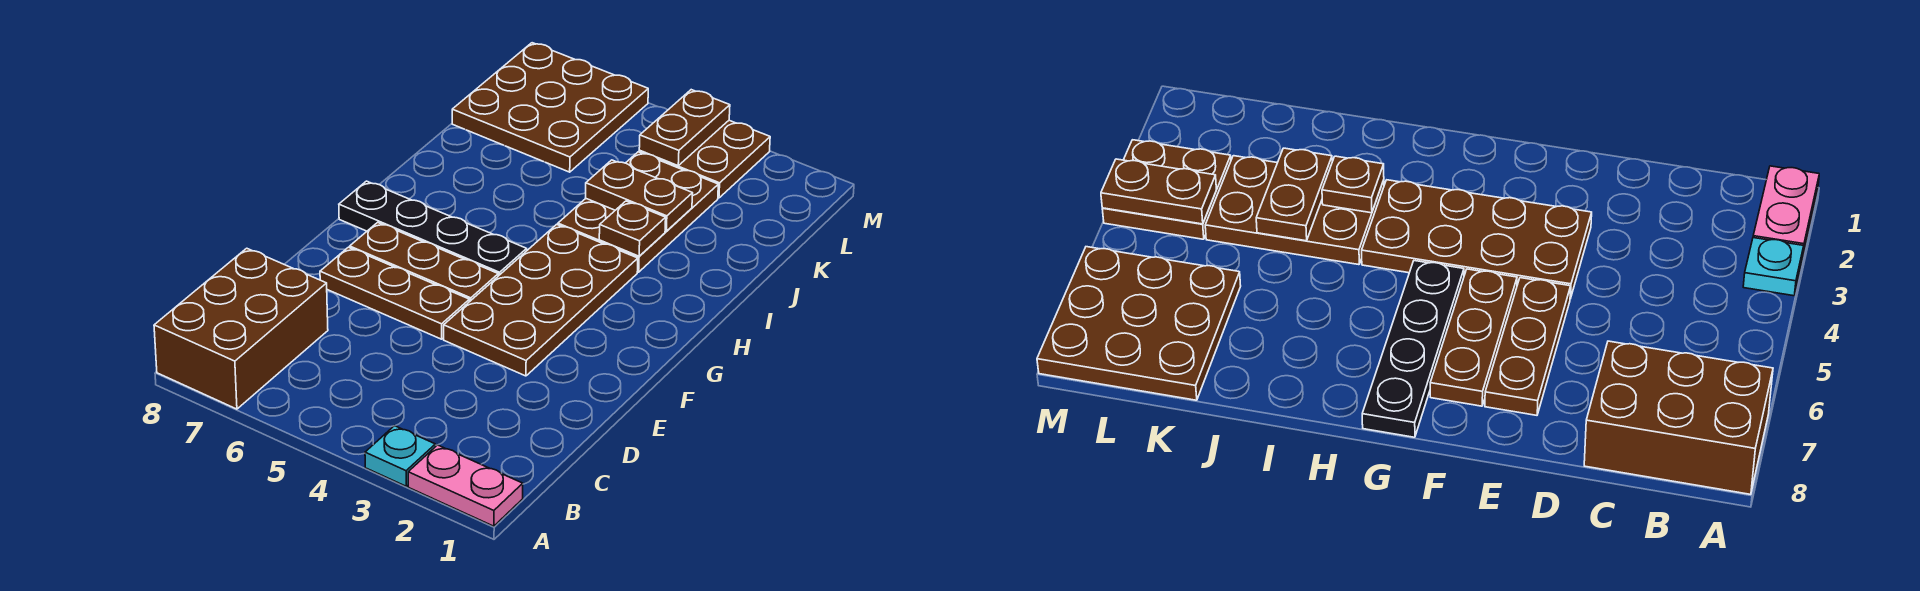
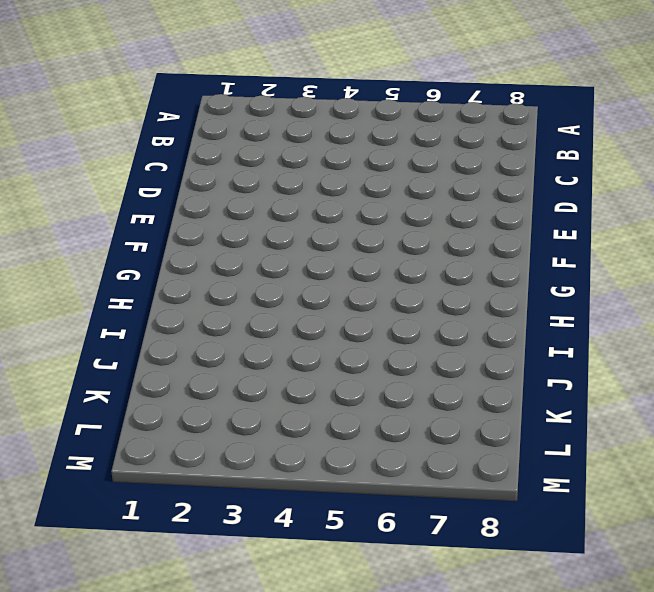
none -> pink plate A1:A2 level 1
none -> cyan plate A3 level 1
none -> brown brick A7:C8 level 1

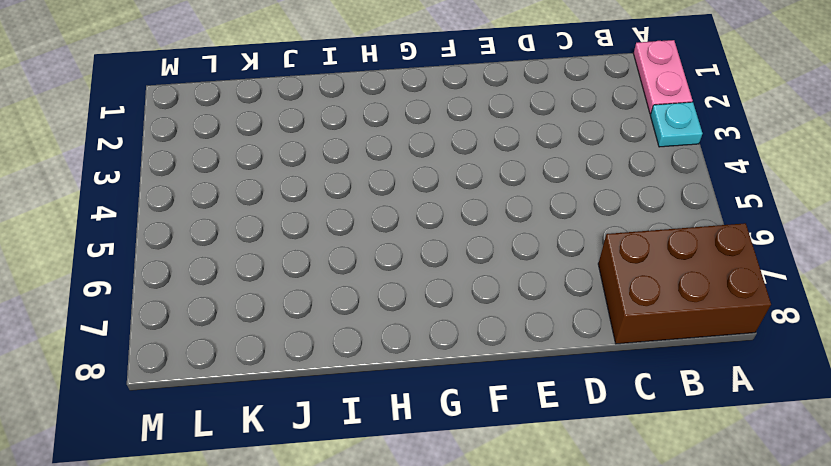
none -> brown plate E3:H4 level 1
none -> brown plate E5:E7 level 1
none -> brown plate F5:F7 level 1

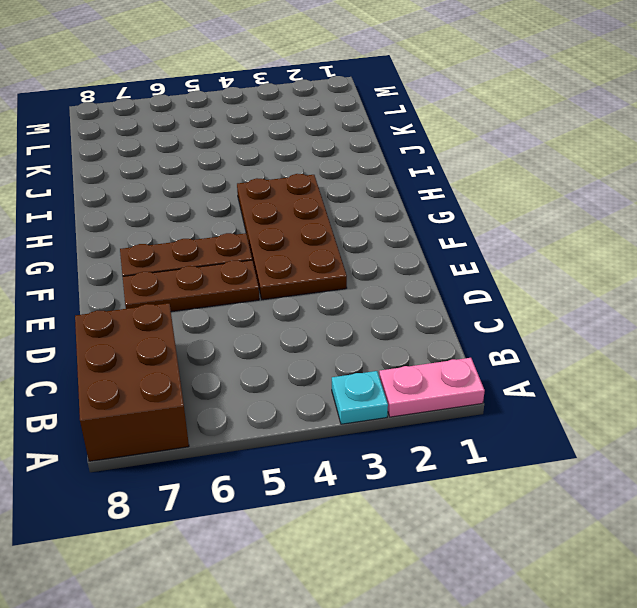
none -> black plate G5:G8 level 1
none -> brown plate I3:K4 level 1
none -> brown plate K6:M8 level 1

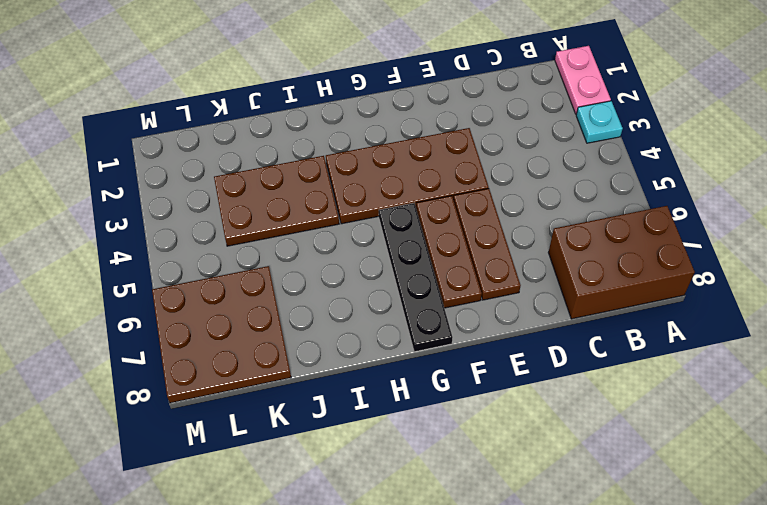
none -> brown plate L3:M4 level 1
none -> brown plate I3 level 2
none -> brown plate J3:J4 level 2

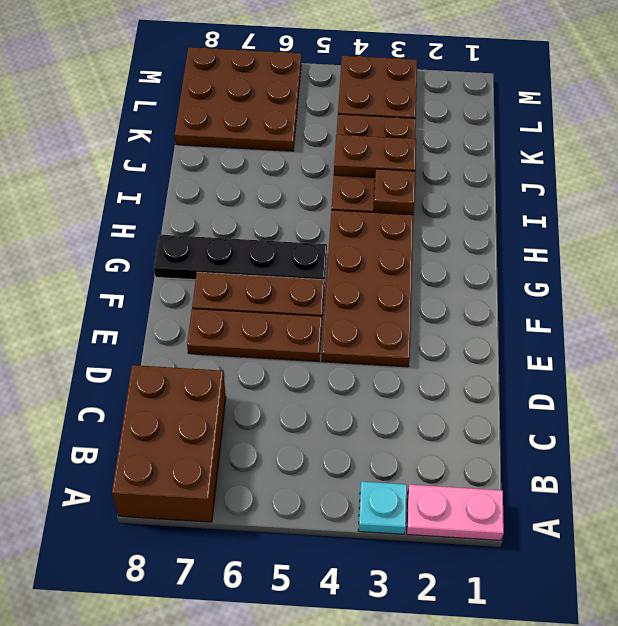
none -> brown plate L4:M4 level 2

